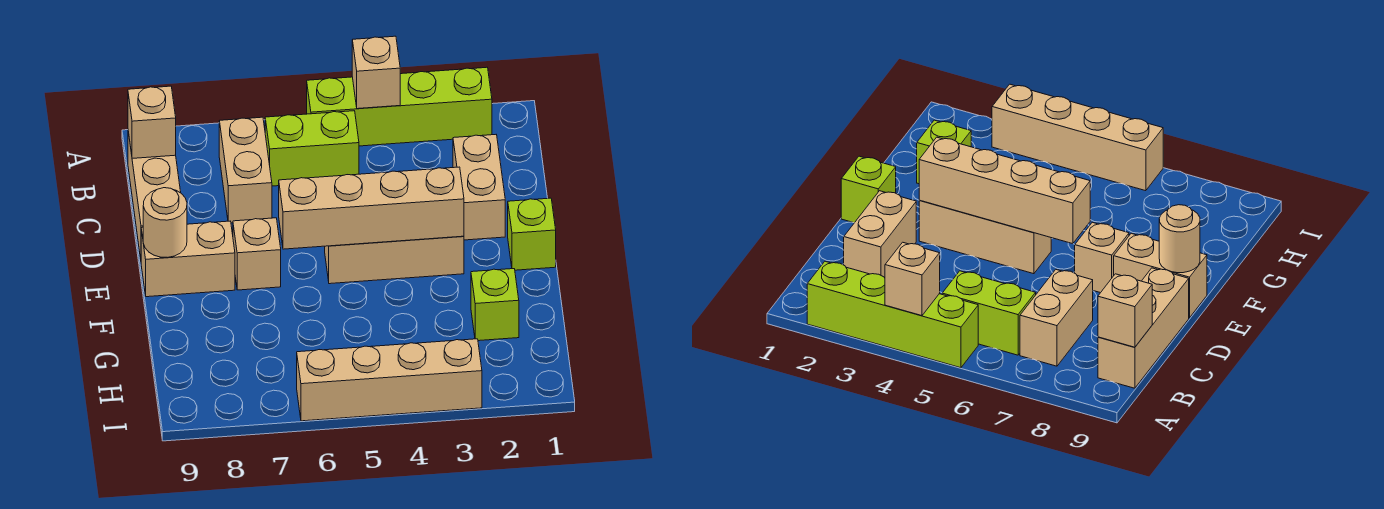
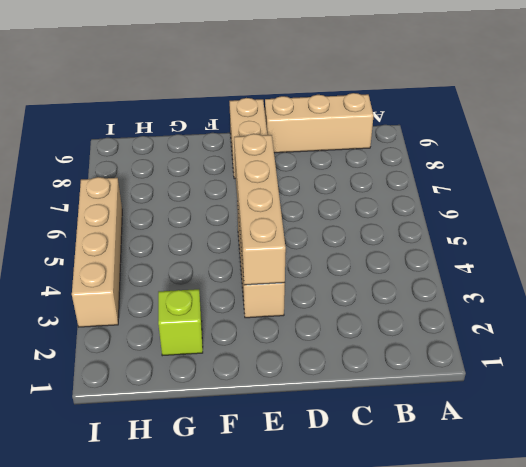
none -> lime brick A2:A5 level 1
none -> lime brick B5:B6 level 1
none -> tan brick B7:C7 level 1

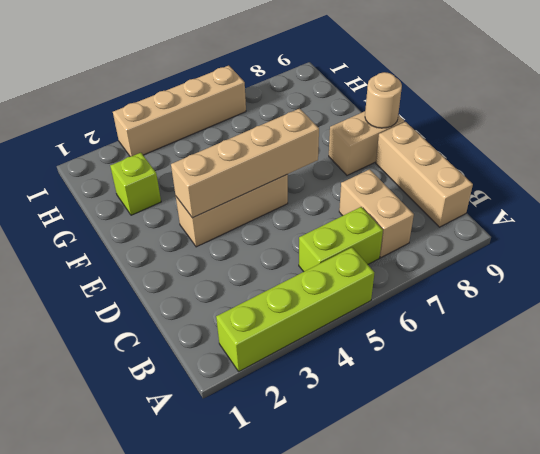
none -> tan brick C2:D2 level 1
none -> lime brick E1 level 1
none -> tan brick E7 level 1

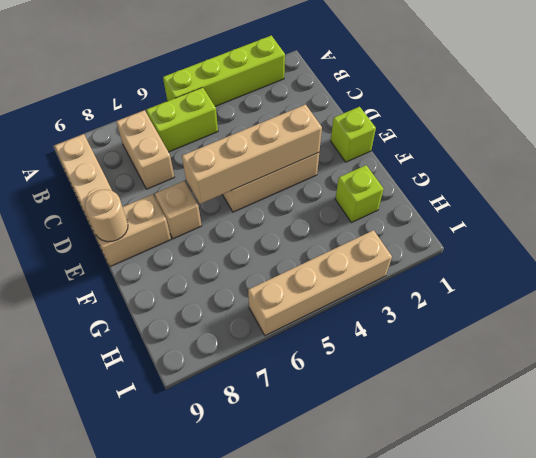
none -> tan brick C2:D2 level 1
none -> tan brick A4 level 2
none -> tan brick B9 level 2

